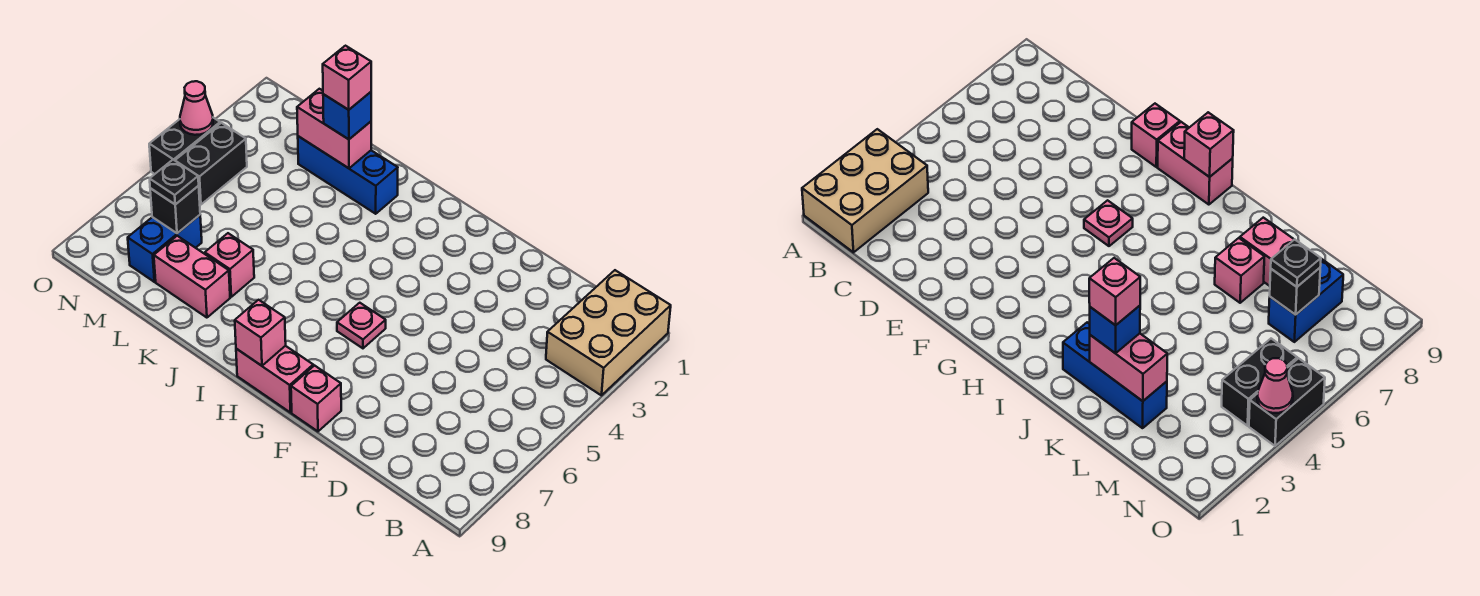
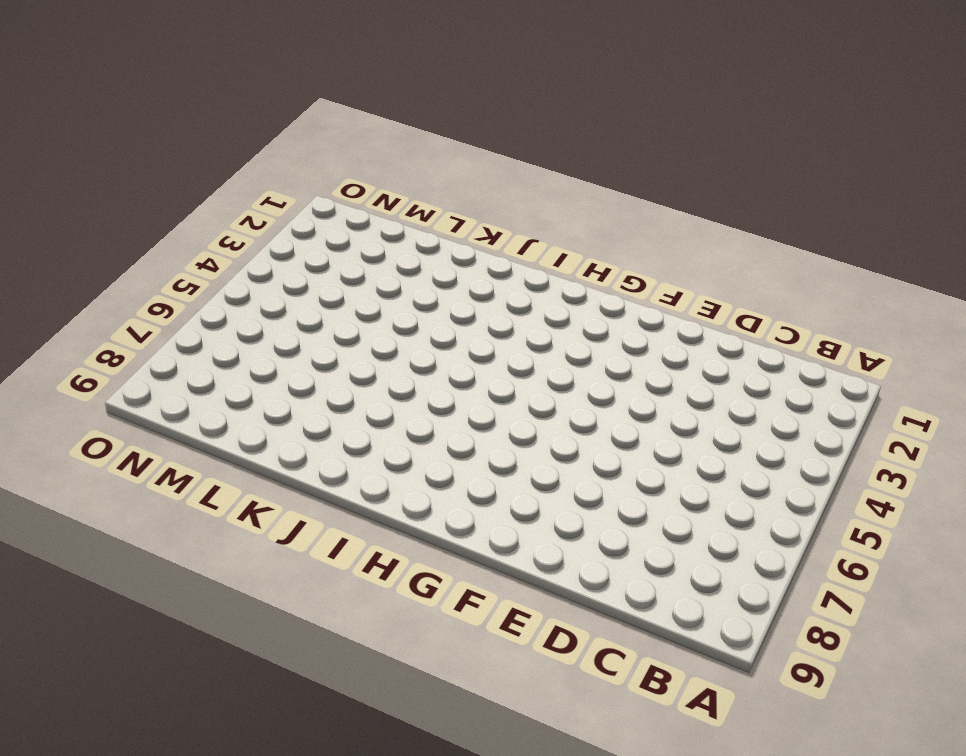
none -> tan brick A1:B3 level 1
none -> pink brick F9 level 1
none -> pink plate G6 level 1

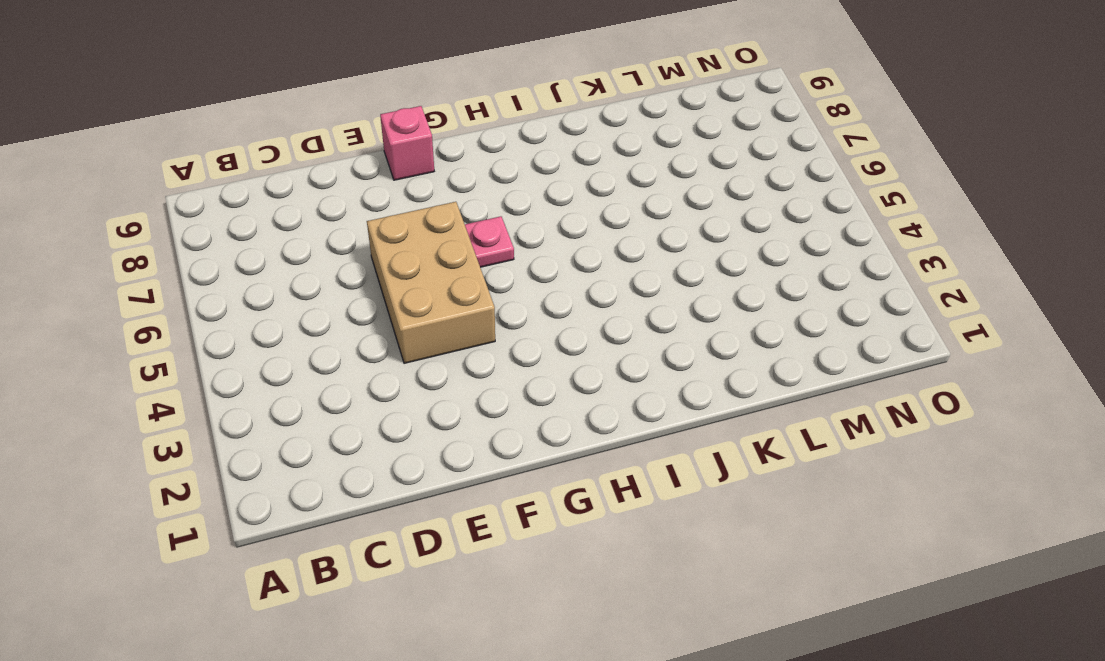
tan brick E4:F6 level 1 -> tan brick A1:B3 level 1
none -> pink brick G9:H9 level 1
none -> blue brick J2:L2 level 1
none -> pink brick K7 level 1

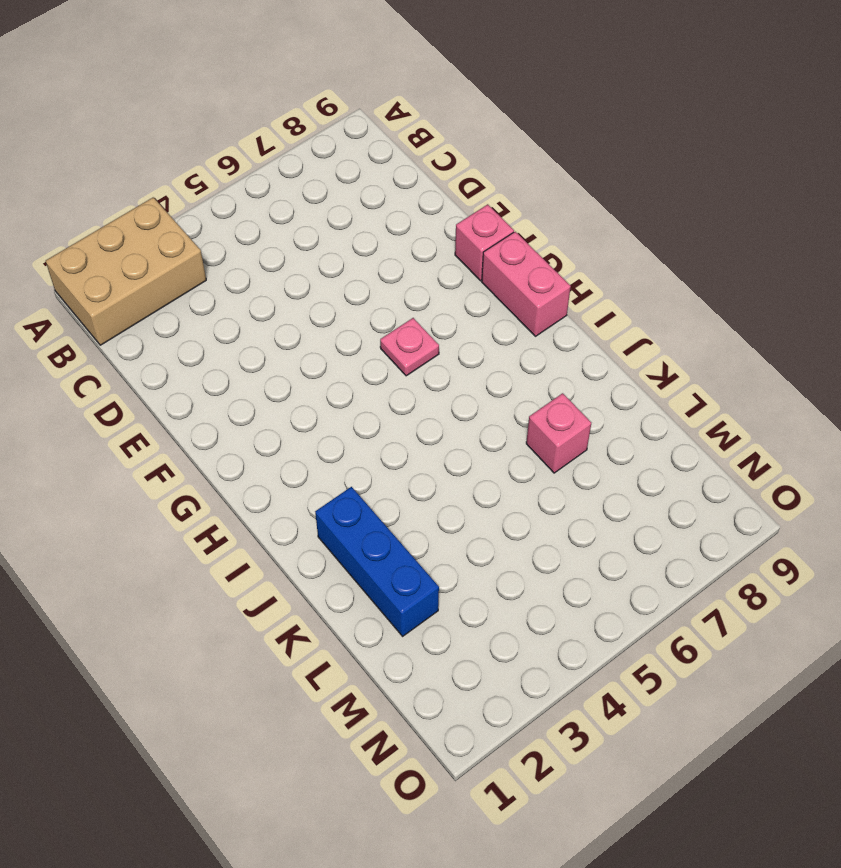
none -> pink brick K8:L8 level 1
none -> blue brick M7:M8 level 1
none -> black brick N4:N5 level 1

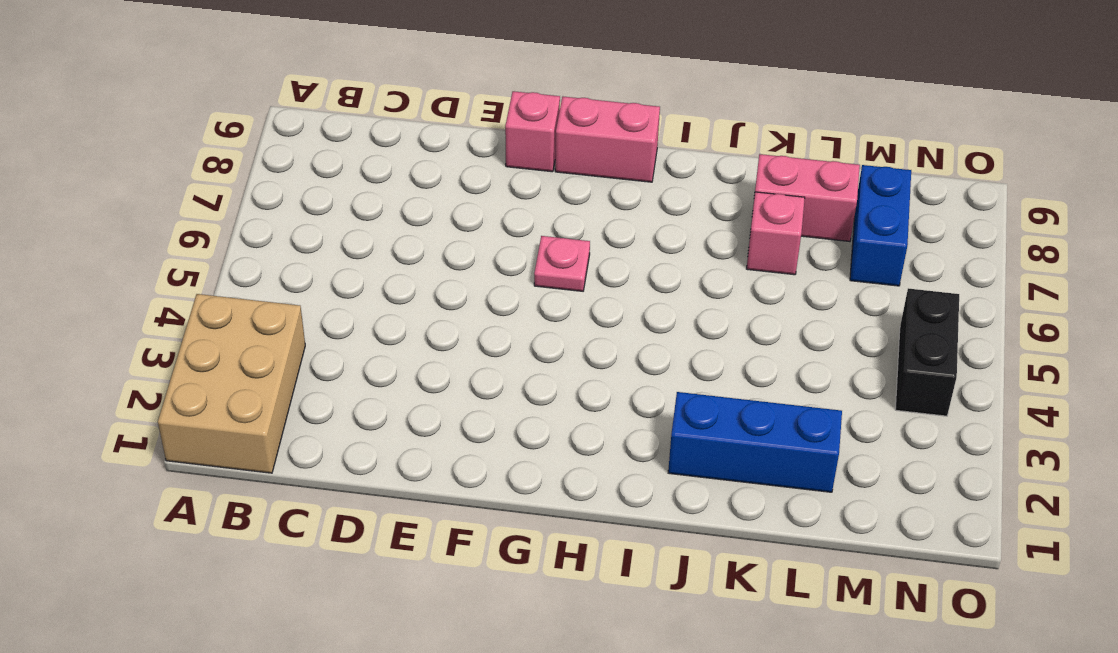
none -> black brick O4:O5 level 1
none -> pink brick H9 level 2
none -> pink brick K2:L2 level 2

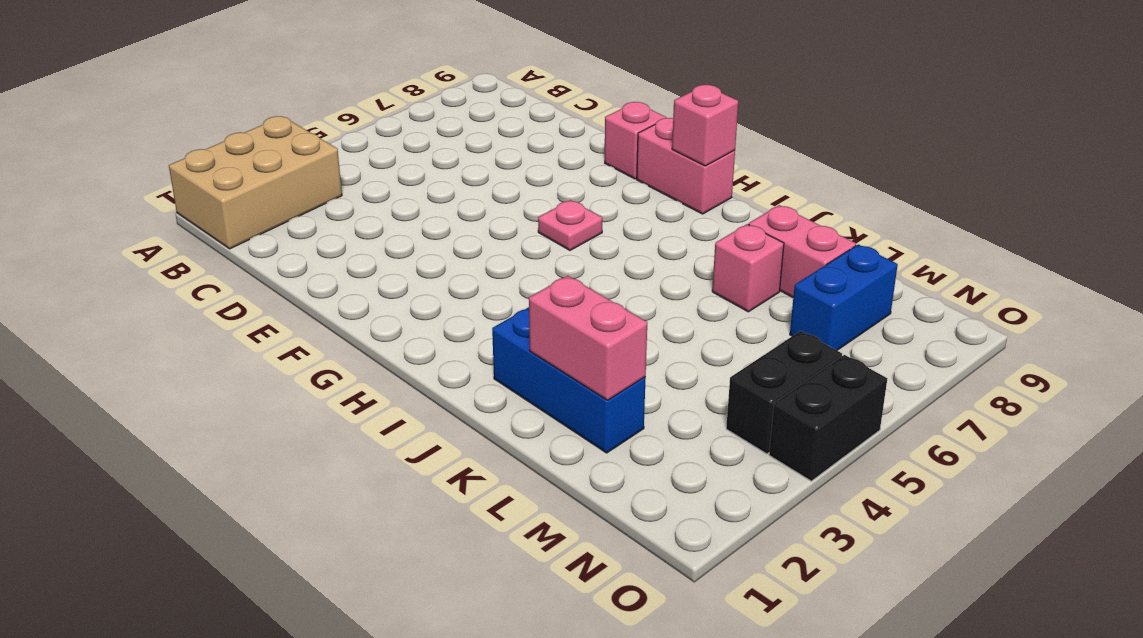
none -> black brick M7 level 2
none -> pink cone O4 level 2
none -> blue brick K2 level 3

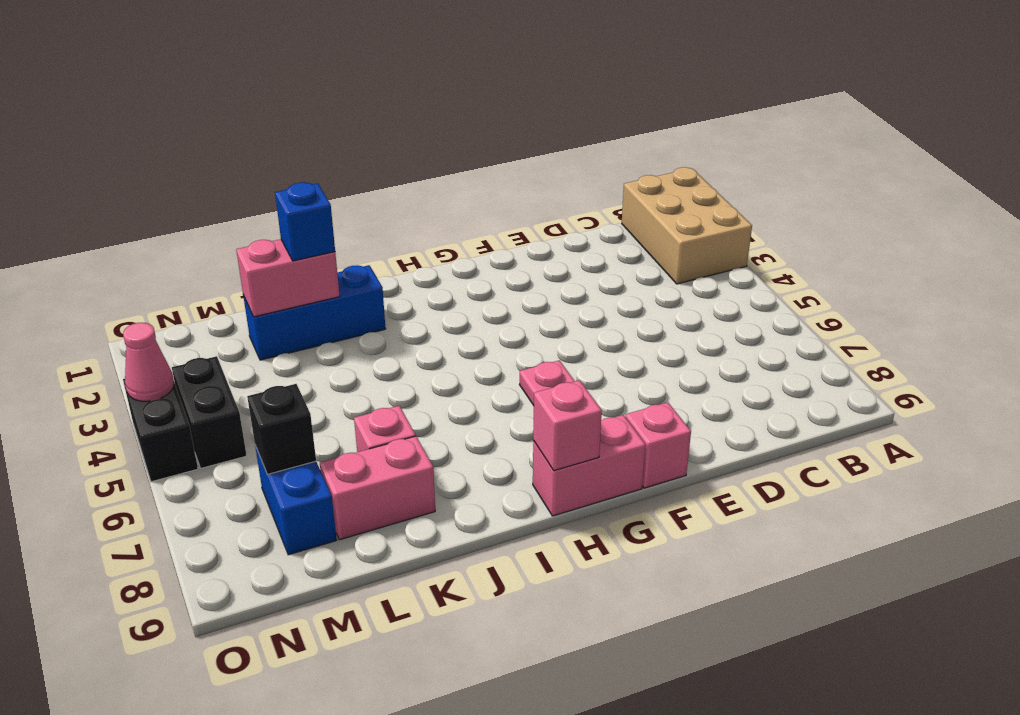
none -> black plate M7 level 3
none -> pink brick K2 level 4

